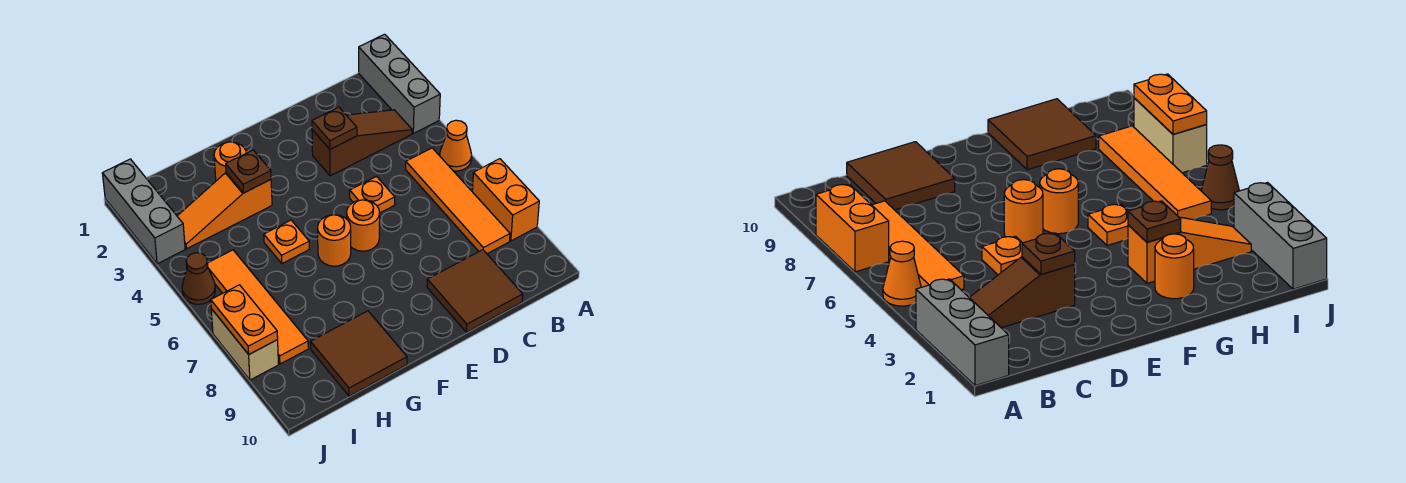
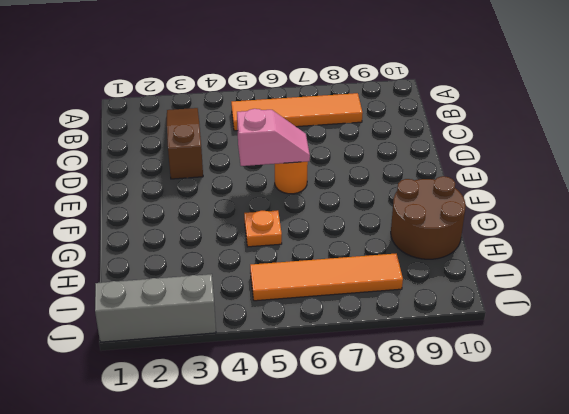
pink slope E5:E6 level 2 top 5 -> none
brown round brick G9:H10 level 1 -> brown tile G9:H10 level 1
none -> grey brick A1:A3 level 1
none -> orange cone A5 level 1
none -> orange brick A7:A8 level 1

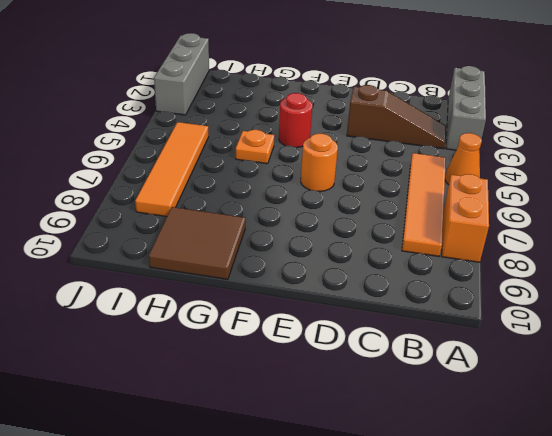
red round brick F4 level 1 -> none
none -> brown tile C9:D10 level 1
none -> orange plate D5 level 1
none -> orange round brick F6 level 1

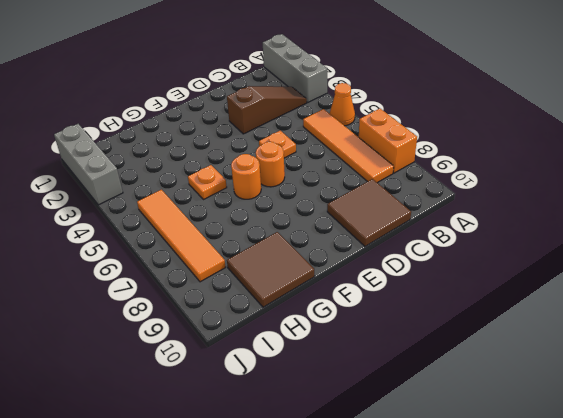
none -> orange round brick G2 level 1
none -> orange slope G3:I3 level 1 top G
none -> brown cone J5 level 1

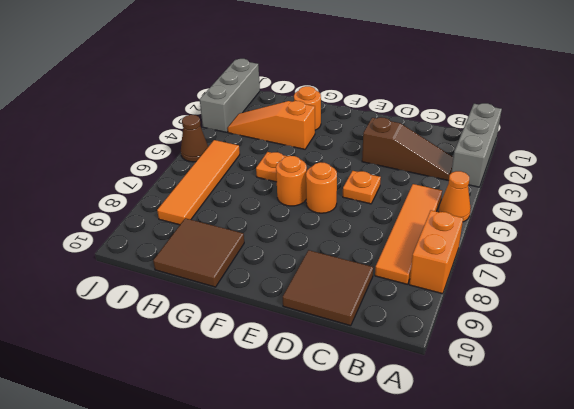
none -> tan brick J7:J8 level 1
none -> brown plate D3 level 2
none -> brown plate G3 level 2

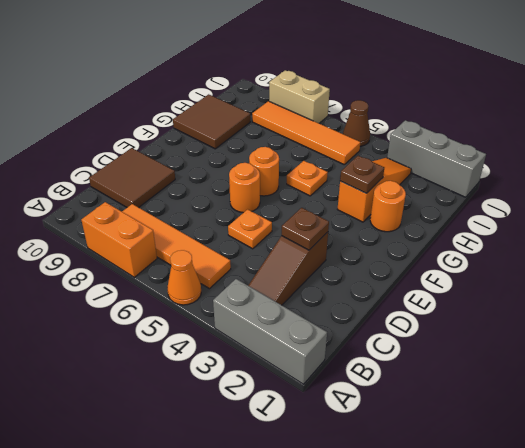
none -> orange plate J7:J8 level 2

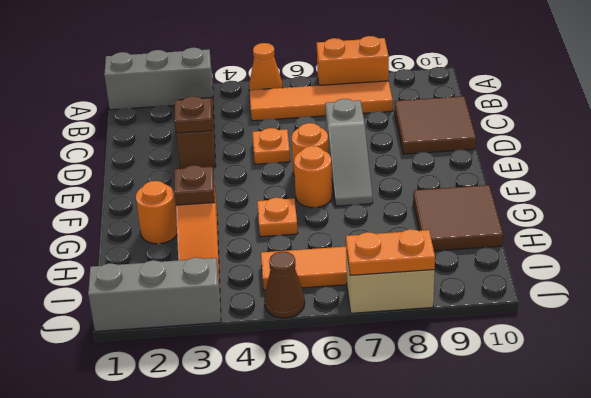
grey slope D7:F7 level 1 top D -> none

